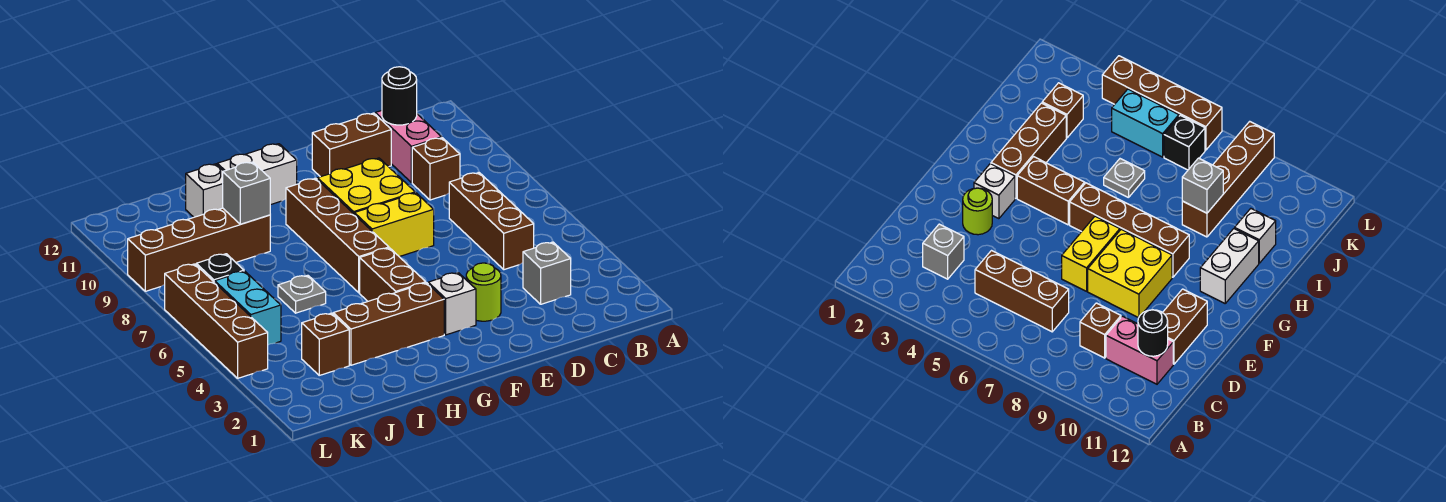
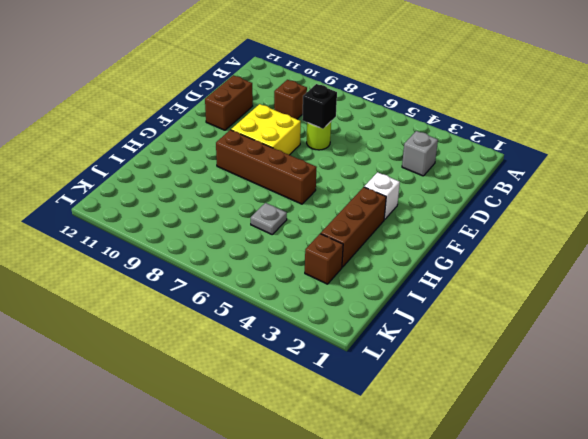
lime round brick D7 level 1 -> lime round brick E3 level 1
black brick D7 level 2 -> black brick K7 level 1
none -> brown brick C5:C7 level 1
none -> pink brick C10:C11 level 1
none -> yellow brick E7:F7 level 1

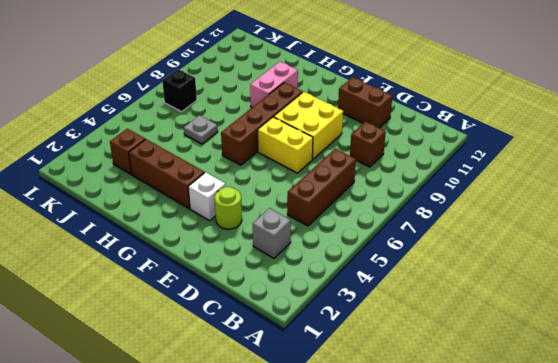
pink brick H9:H10 level 1 -> pink brick C10:C11 level 1
none -> brown brick G4:G5 level 1
none -> white brick G11:H11 level 1
none -> brown brick I9:L9 level 1

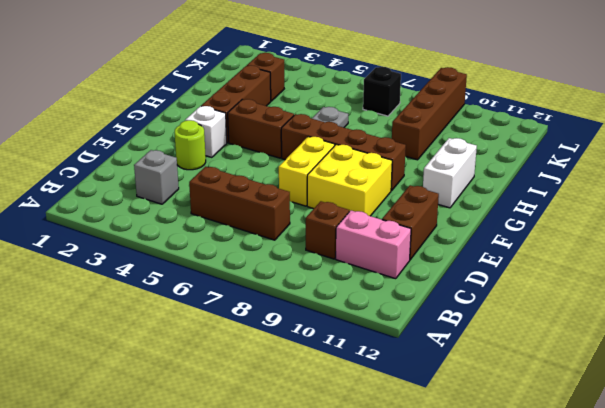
none -> white brick I11 level 1
none -> cyan brick K5:K6 level 1
none -> brown brick L4:L7 level 1

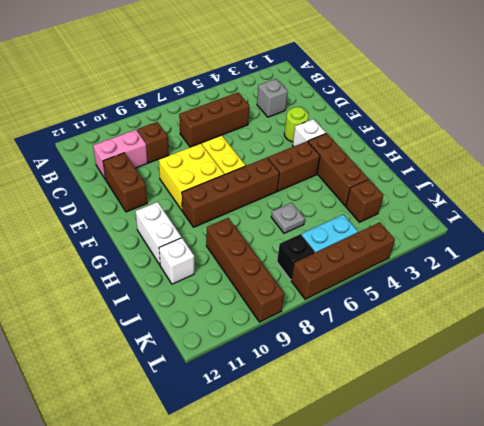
none -> black round brick C11 level 2
none -> grey brick I9 level 2

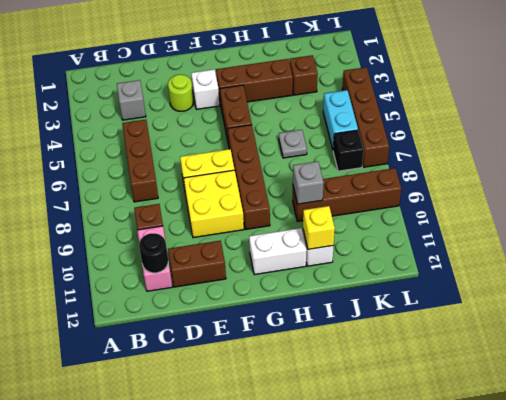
yellow brick I11 level 2 -> none

